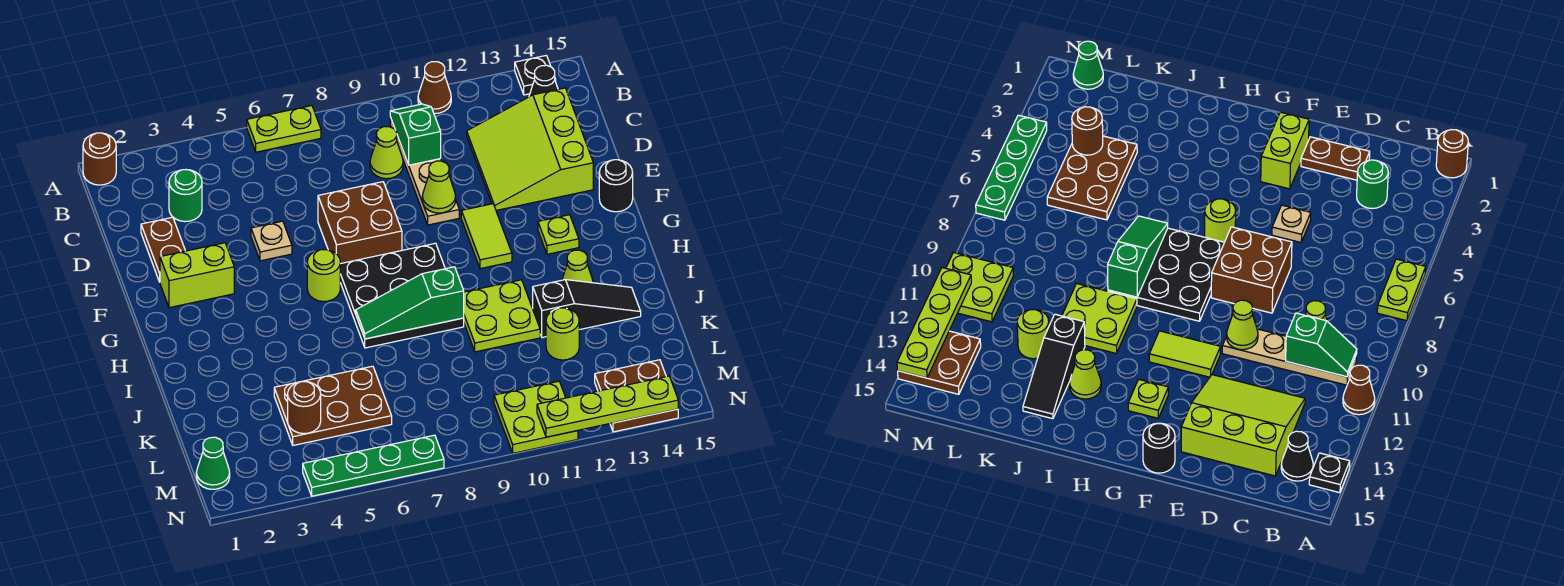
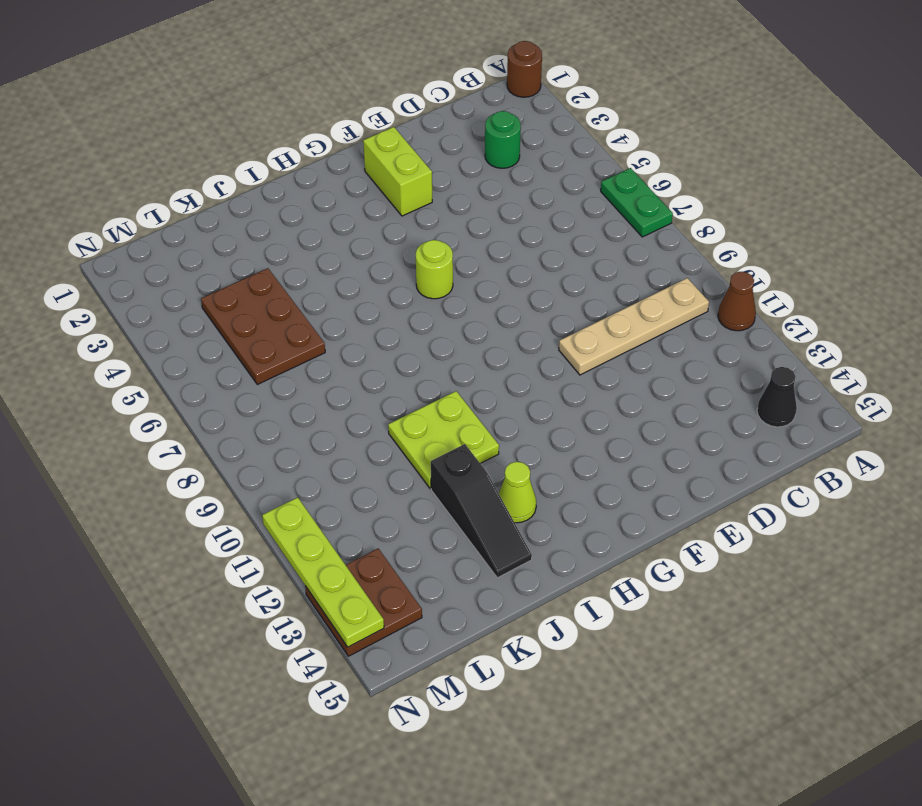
green plate A6:A7 level 1 -> lime plate A6:A7 level 1
none -> black plate A14 level 1
none -> lime cone C9 level 1
none -> lime slope C12:E14 level 1 top 14
none -> brown plate D2:E2 level 1

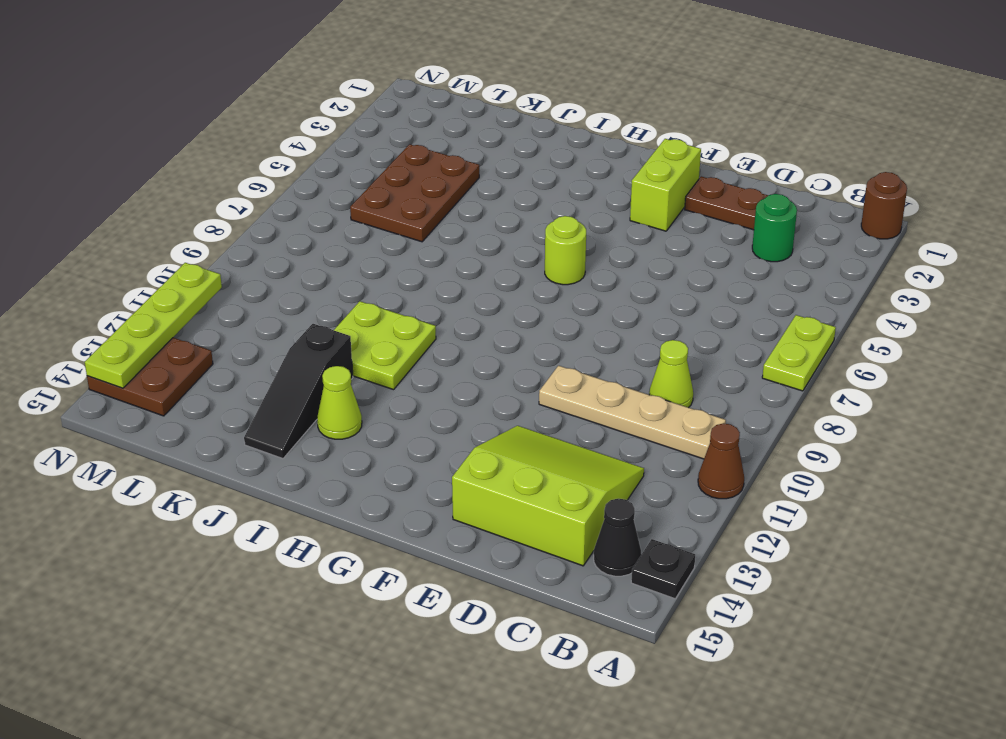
none -> tan plate E5 level 1
none -> brown brick E7:F8 level 1
none -> lime tile F11:G11 level 1
none -> black round brick F15 level 1

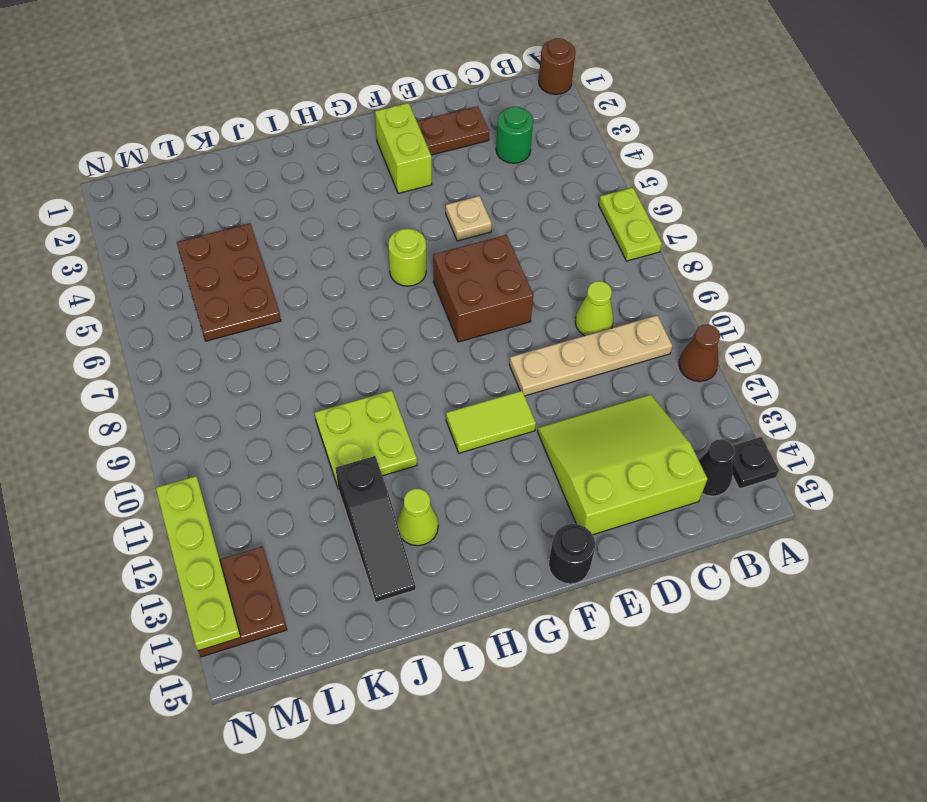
none -> black plate G7:I9 level 1
none -> lime plate G13 level 1
none -> lime round brick K12 level 1
none -> green cone M1 level 1

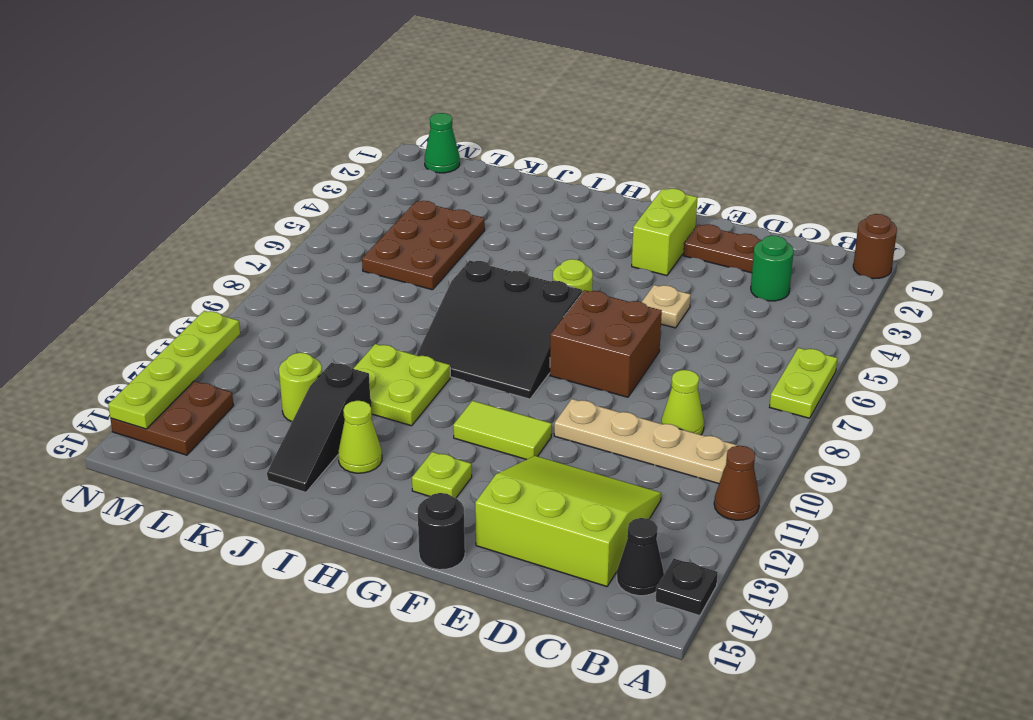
black slope G7:I9 level 1 top 7 -> black plate G7:I9 level 1
none -> lime plate M10:N11 level 1
none -> green plate N4:N7 level 1
none -> green slope B10:C10 level 2 top C
none -> lime cone E10 level 2

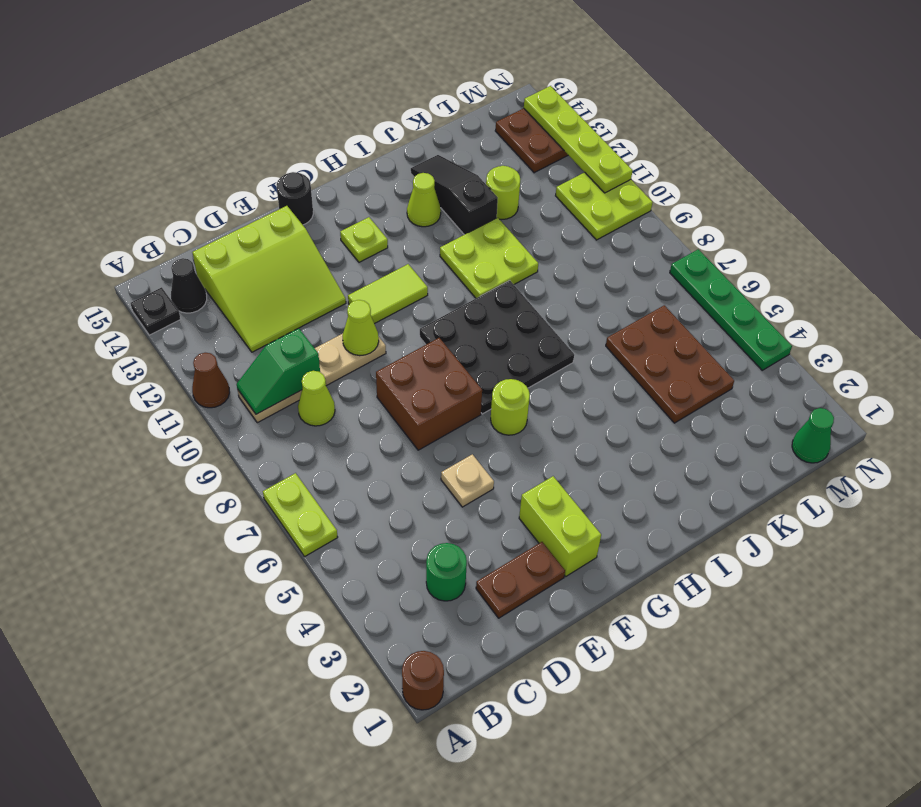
none -> green slope I7:I9 level 2 top 9
none -> brown round brick L4 level 2

